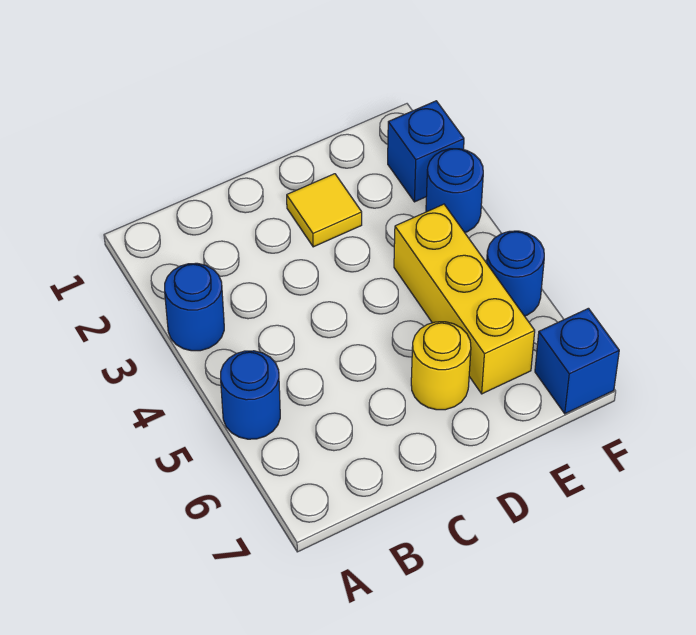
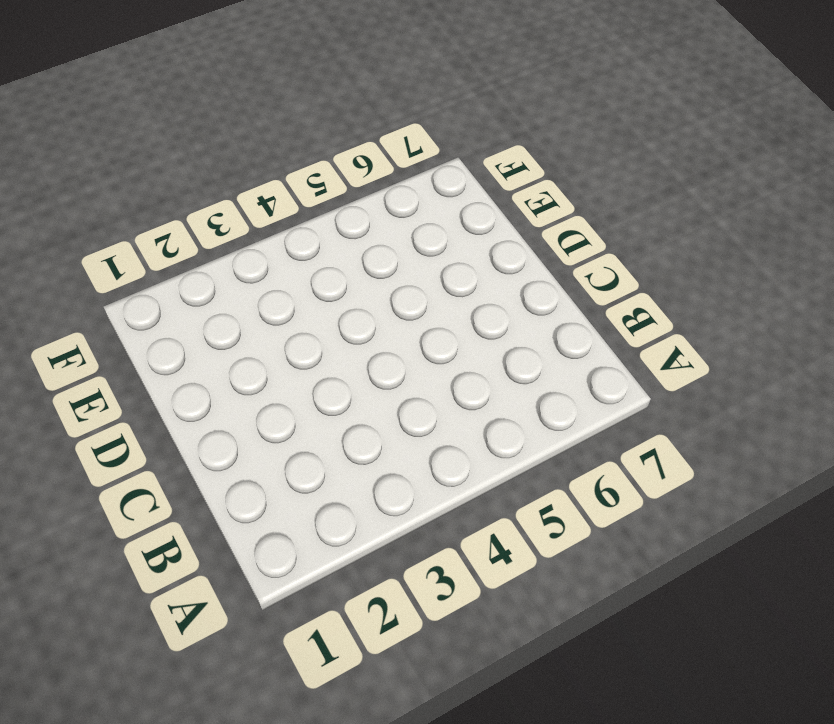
none -> blue round brick A3 level 1
none -> blue round brick A5 level 1

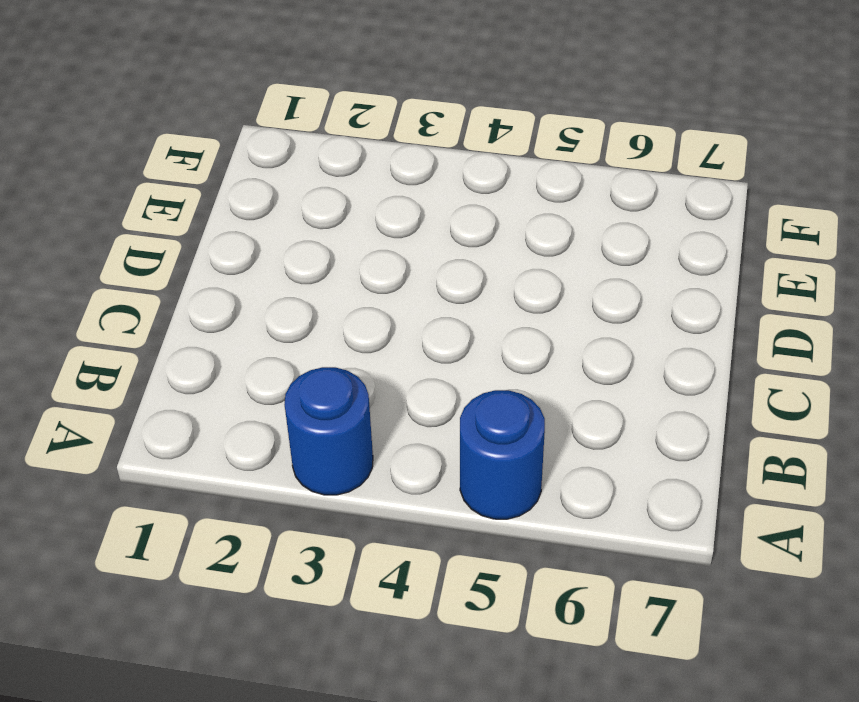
none -> yellow tile D2 level 1
none -> yellow round brick D6 level 1

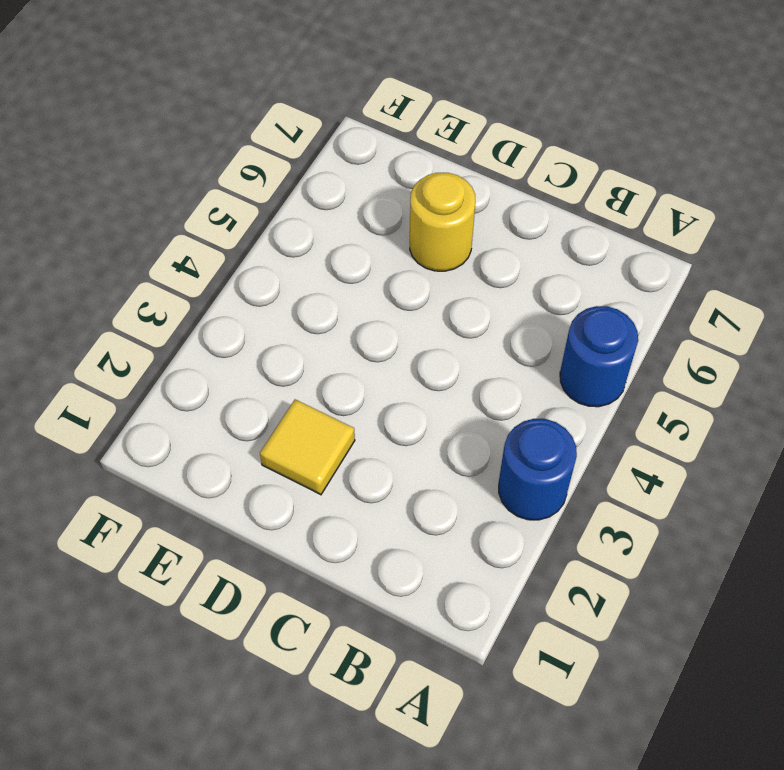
none -> yellow brick E4:E6 level 1
none -> blue brick F2 level 1

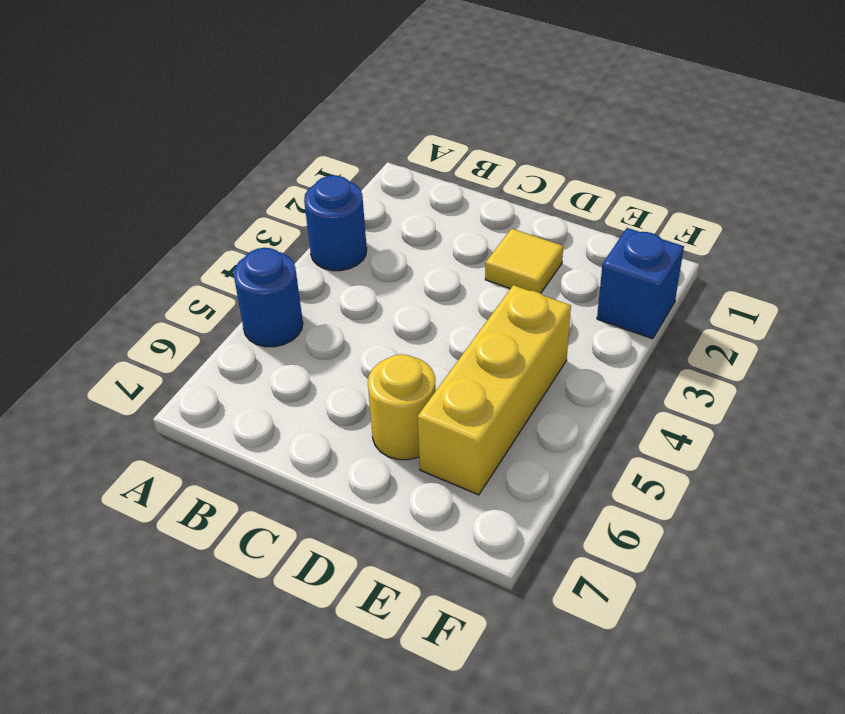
none -> blue round brick F3 level 1
none -> blue round brick F5 level 1

